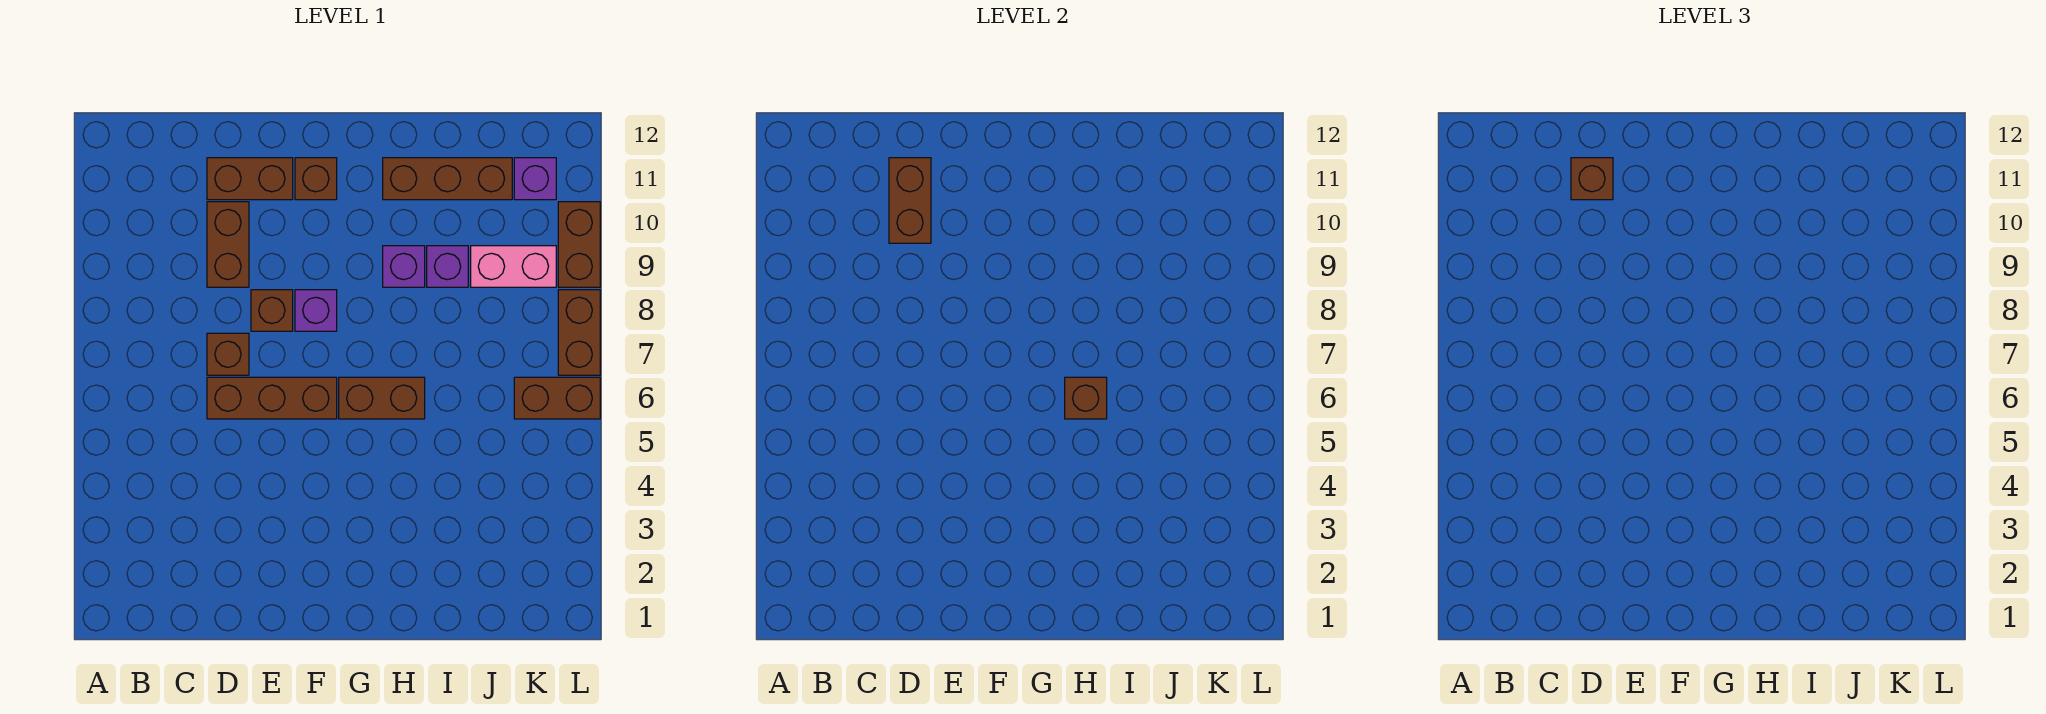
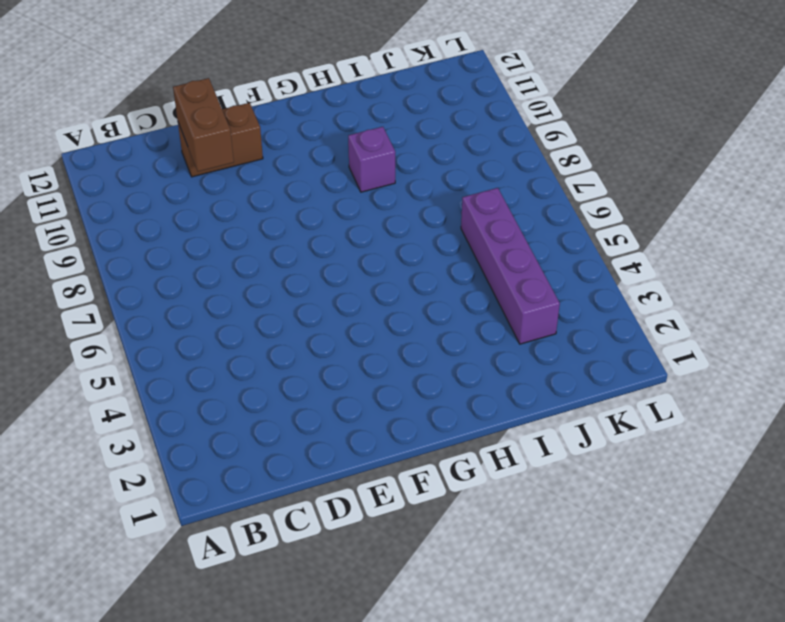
purple brick J3:J6 level 1 -> none
none -> brown brick D6:F6 level 1
none -> brown brick D7 level 1
none -> brown brick D9:D10 level 1

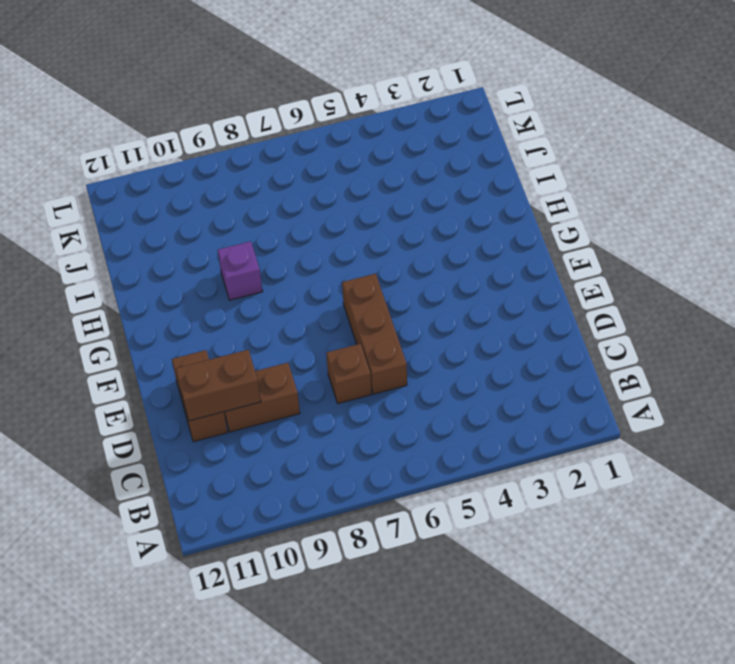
none -> brown brick E8 level 1
none -> purple brick F8 level 1
none -> brown brick F11 level 1

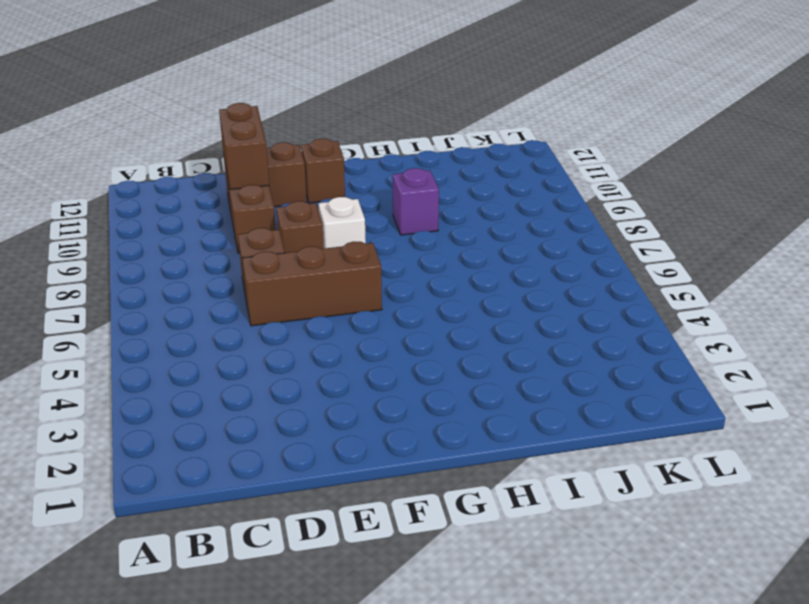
white brick F8 level 1 -> purple brick F8 level 1
none -> brown brick G6:H6 level 1
none -> brown brick H11:J11 level 1
none -> purple brick I9 level 1

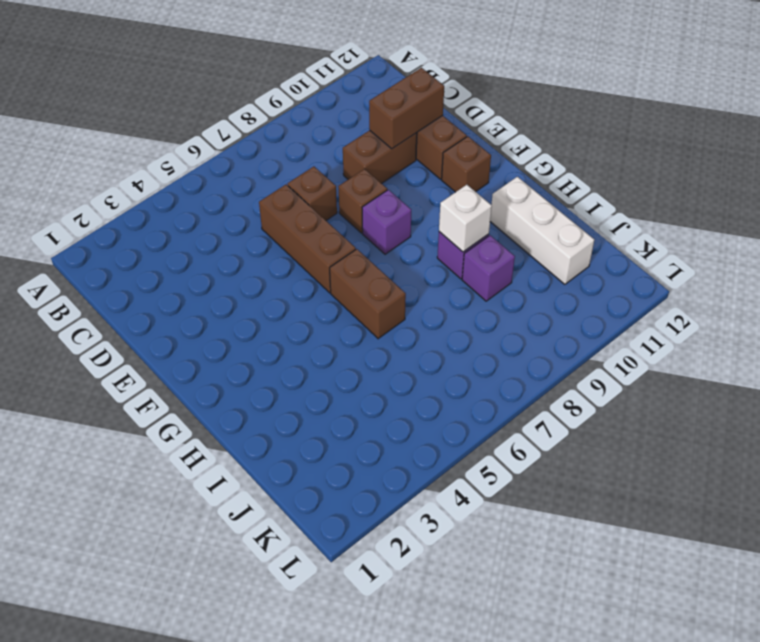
white brick H9 level 2 -> none
white brick H11:J11 level 1 -> brown brick H11:J11 level 1
none -> pink brick J9:K9 level 1
none -> brown brick K6:L6 level 1
none -> purple brick K11 level 1

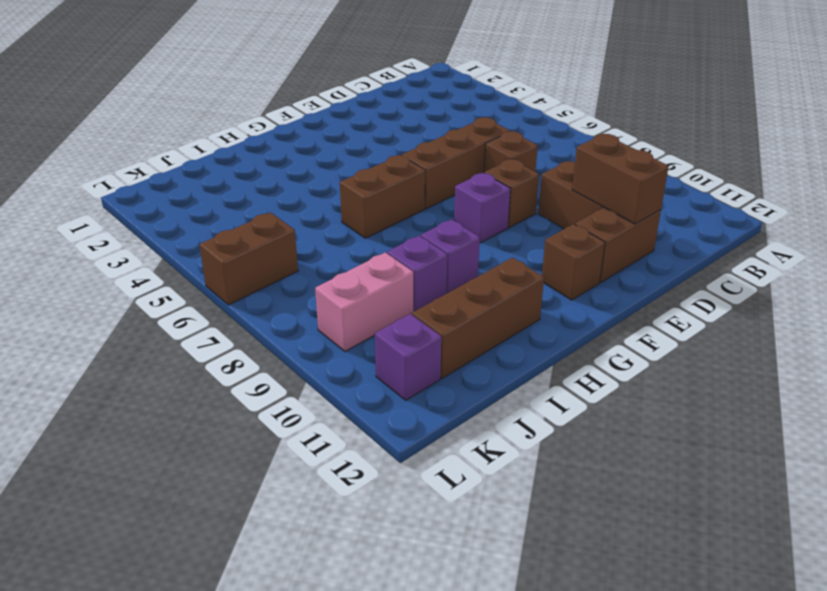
none -> brown brick L7:L8 level 1
none -> brown brick L9:L10 level 1
none -> brown brick H6 level 2

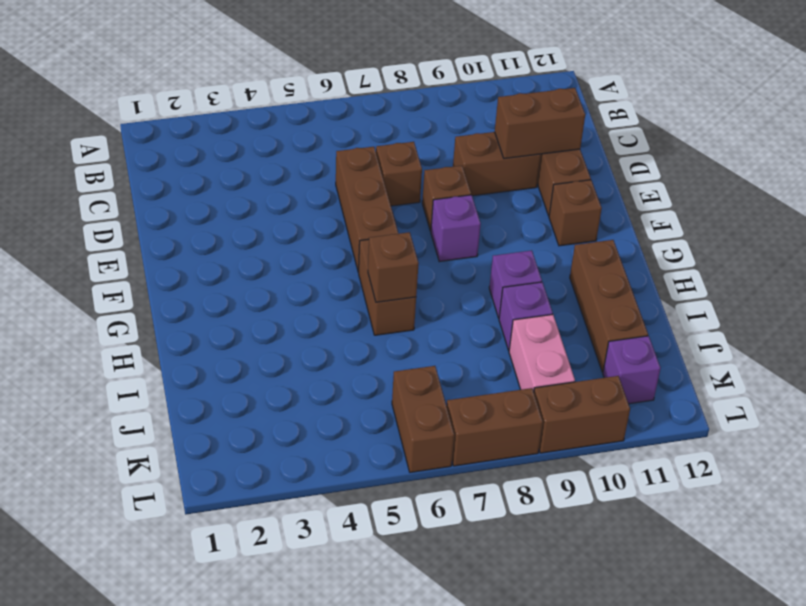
none -> brown brick D11 level 3

